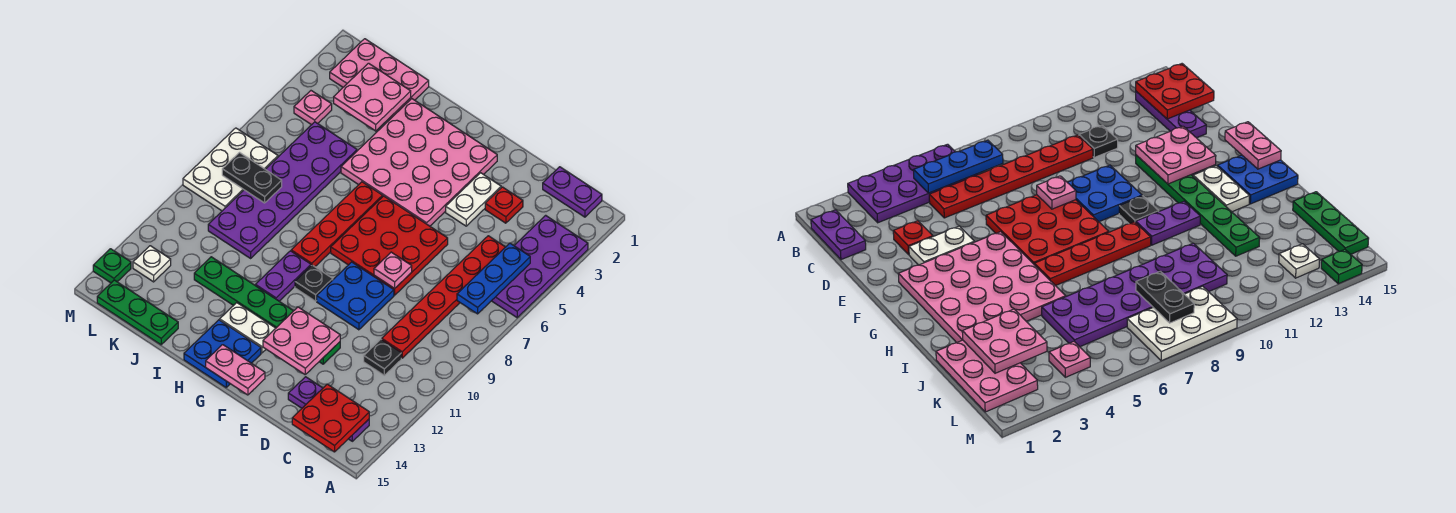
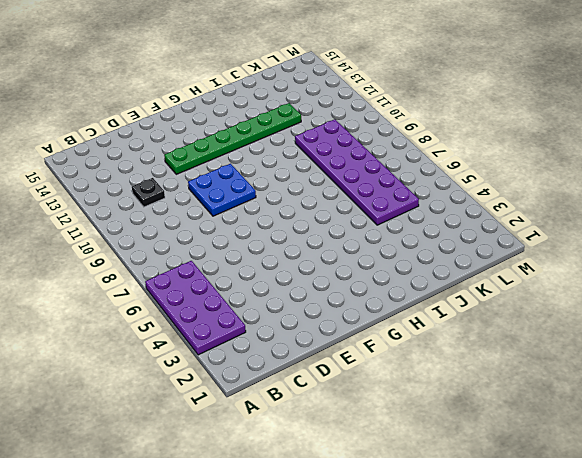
none -> purple plate B1:C1 level 1
none -> purple plate B14:D14 level 1
none -> red plate C5:C10 level 1
none -> red plate D3 level 1

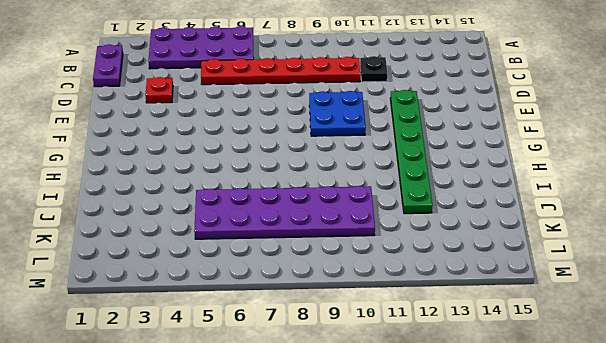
none -> purple plate B14:D14 level 1
none -> white plate E3:E4 level 1
none -> red plate E6:G8 level 1
none -> pink plate F2:I5 level 1

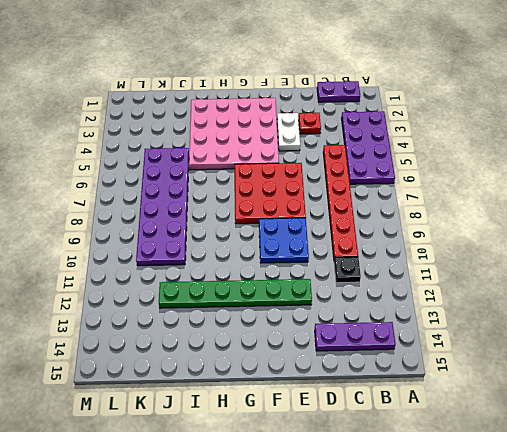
none -> black plate G10 level 1
none -> white plate G13:H13 level 1
none -> blue plate G14:H15 level 1
none -> red plate H6:H9 level 1

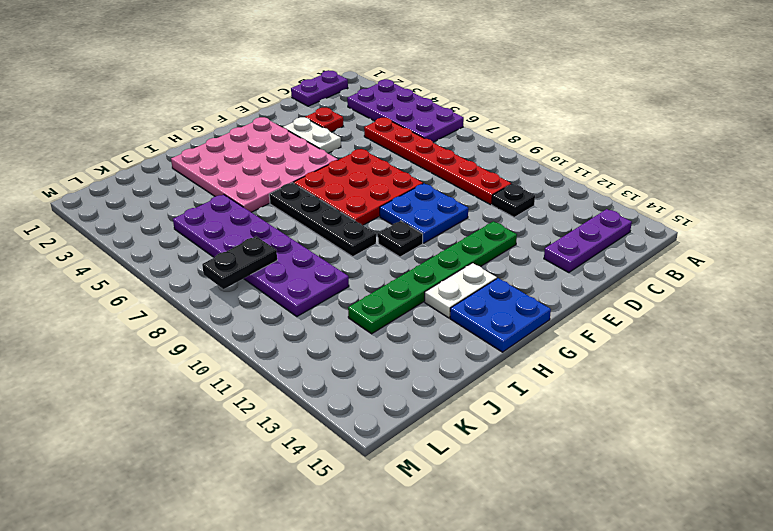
black plate H6:H9 level 1 -> red plate H6:H9 level 1
none -> purple plate H10:H11 level 1
none -> pink plate J1:L2 level 1
none -> green plate J15:L15 level 1
none -> pink plate L4 level 1

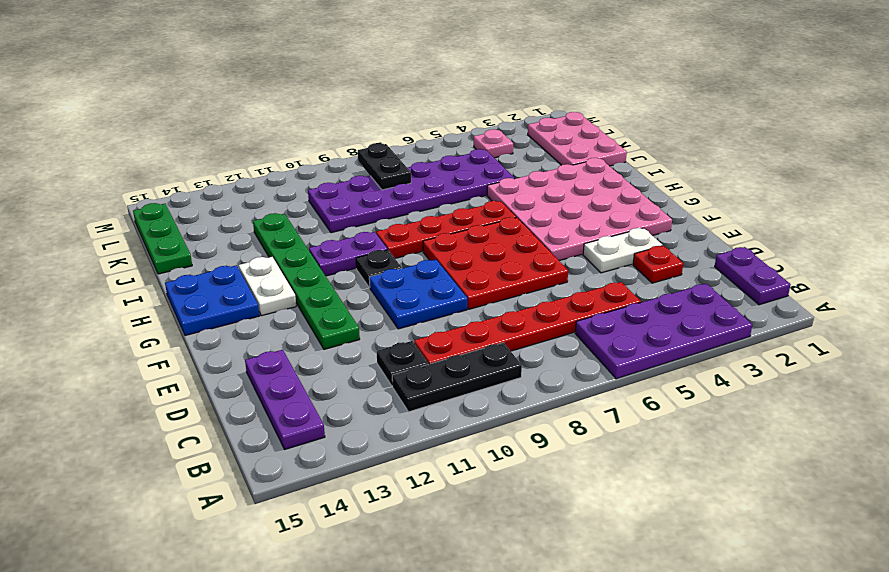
black plate B9:B11 level 1 -> none
none -> white plate L7:M9 level 1
none -> white plate L13 level 1
none -> green plate M14 level 1
none -> blue plate B5:B7 level 2

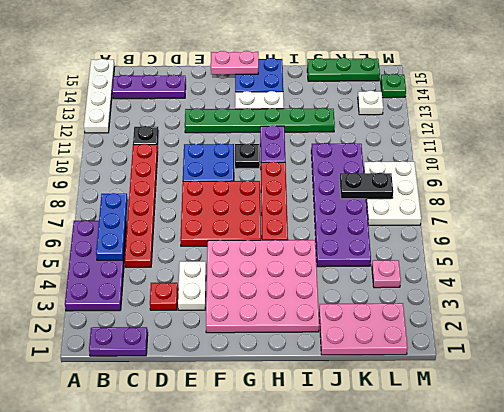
white plate A12:A15 level 1 -> none
none -> red plate B14:C15 level 2
none -> pink plate E8 level 2
none -> pink plate E12:F13 level 2
none -> pink plate J2:K3 level 2

